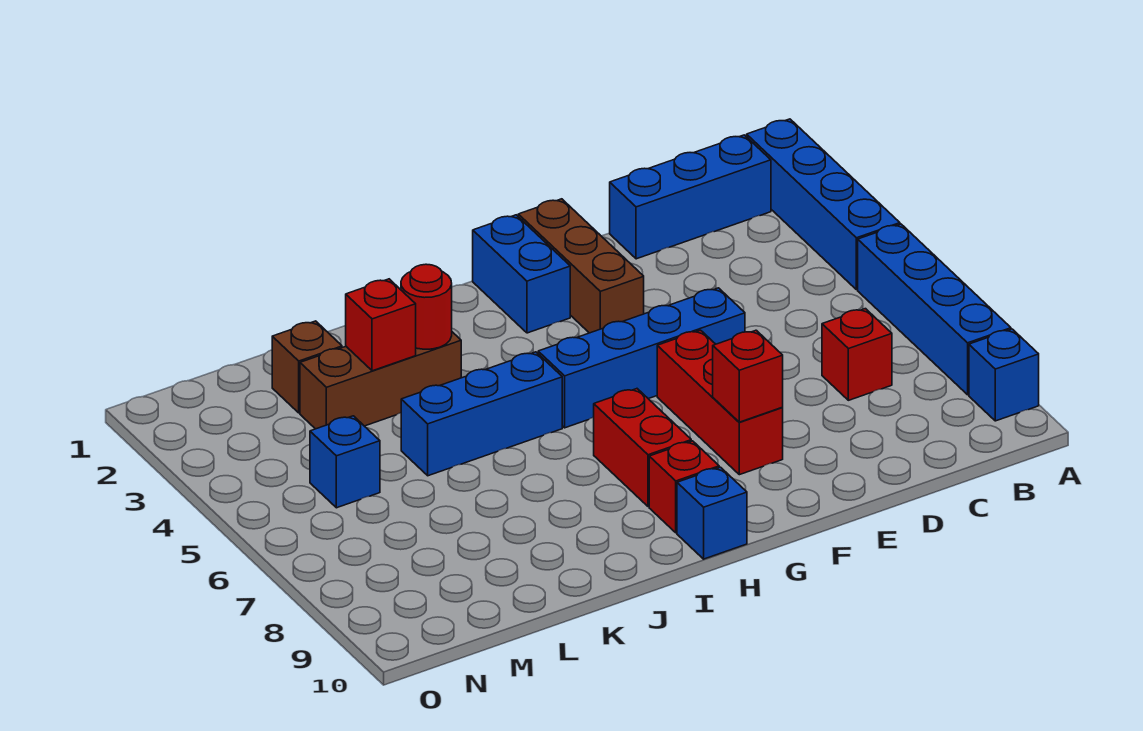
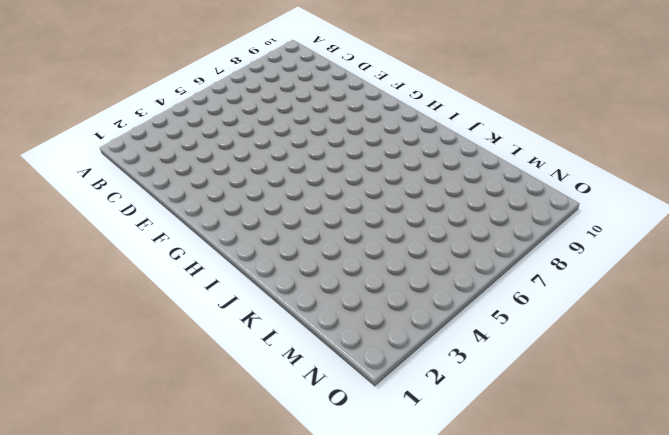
none -> blue brick A1:A4 level 1
none -> blue brick A5:A8 level 1
none -> blue brick A9 level 1

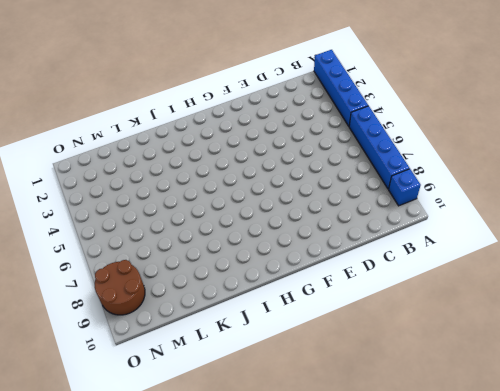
brown round brick N8:O9 level 1 -> none
none -> blue brick B1:D1 level 1
none -> red brick C7 level 1
none -> blue brick E5:H5 level 1

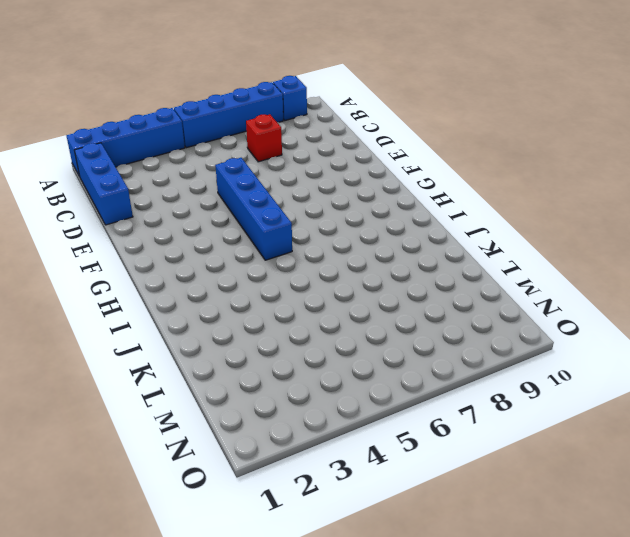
none -> brown brick F1:F3 level 1
none -> red brick F6:F8 level 1
none -> blue brick G1:G2 level 1

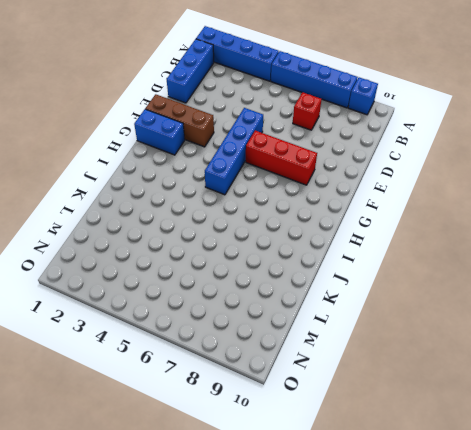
none -> red brick H7:H8 level 1
none -> red brick H9 level 1
none -> blue brick H10 level 1

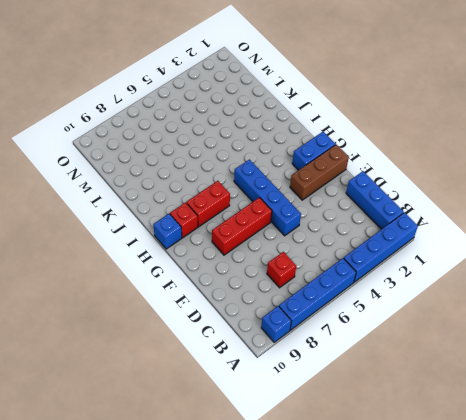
none -> blue brick I5:K5 level 1
none -> brown brick J3:L3 level 1
none -> brown brick L2 level 1

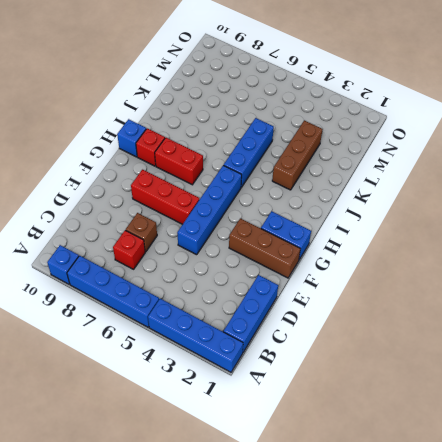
brown brick D7 level 1 -> brown brick L2 level 1
none -> blue brick M5 level 1
none -> red brick F8 level 2
none -> red round brick J3 level 2

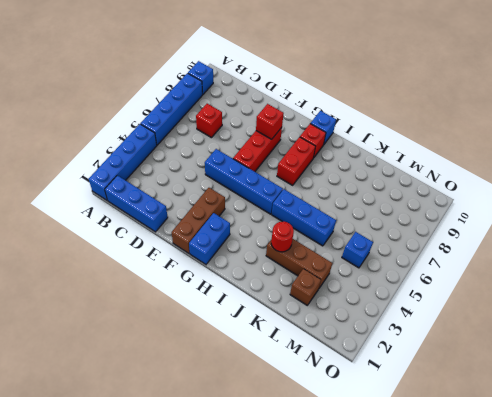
none -> red brick K3 level 2

